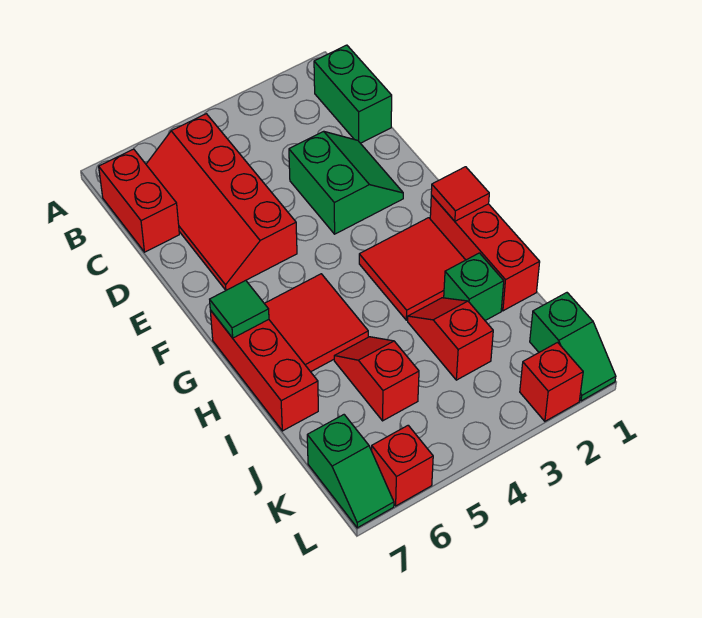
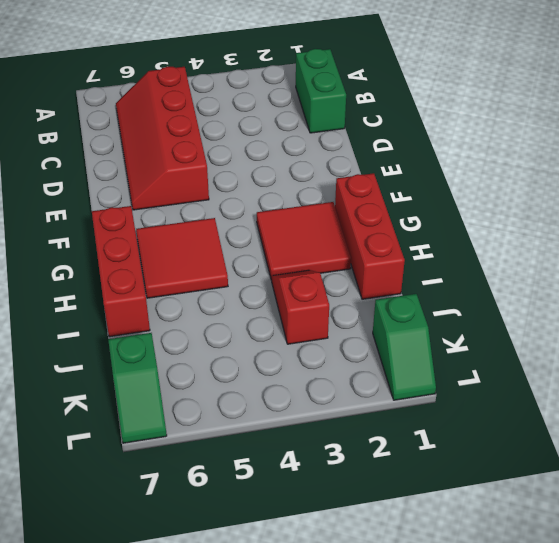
none -> red brick B7:C7 level 1
none -> green slope D2:E3 level 1 top 3
none -> green brick I2 level 1

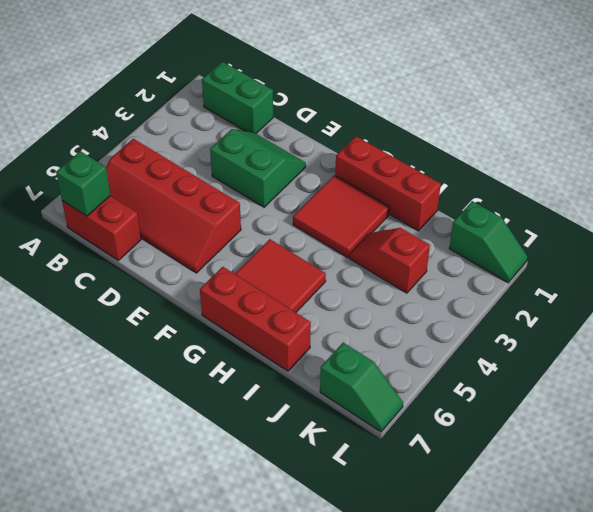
green brick B7 level 2 -> green brick I2 level 1
none -> red slope I5:J5 level 1 top J
none -> red brick L2 level 1
none -> red brick L6 level 1

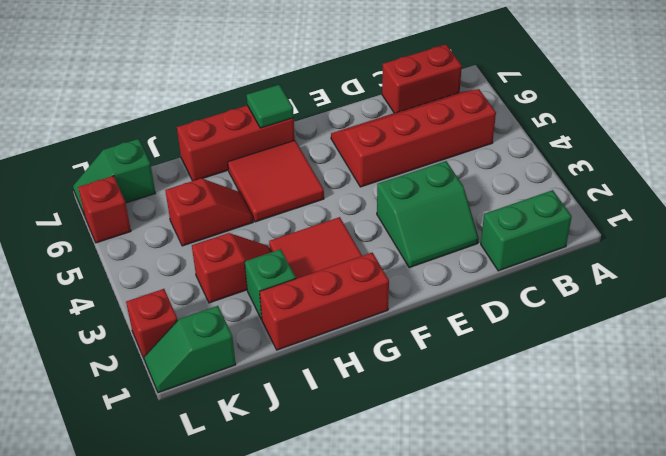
none -> red tile G1 level 2

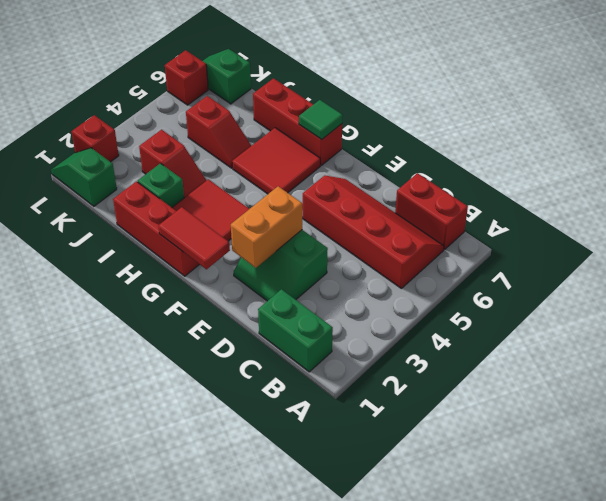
orange brick E2:E3 level 2 -> none
red tile F1:G1 level 2 -> red tile G1 level 2

